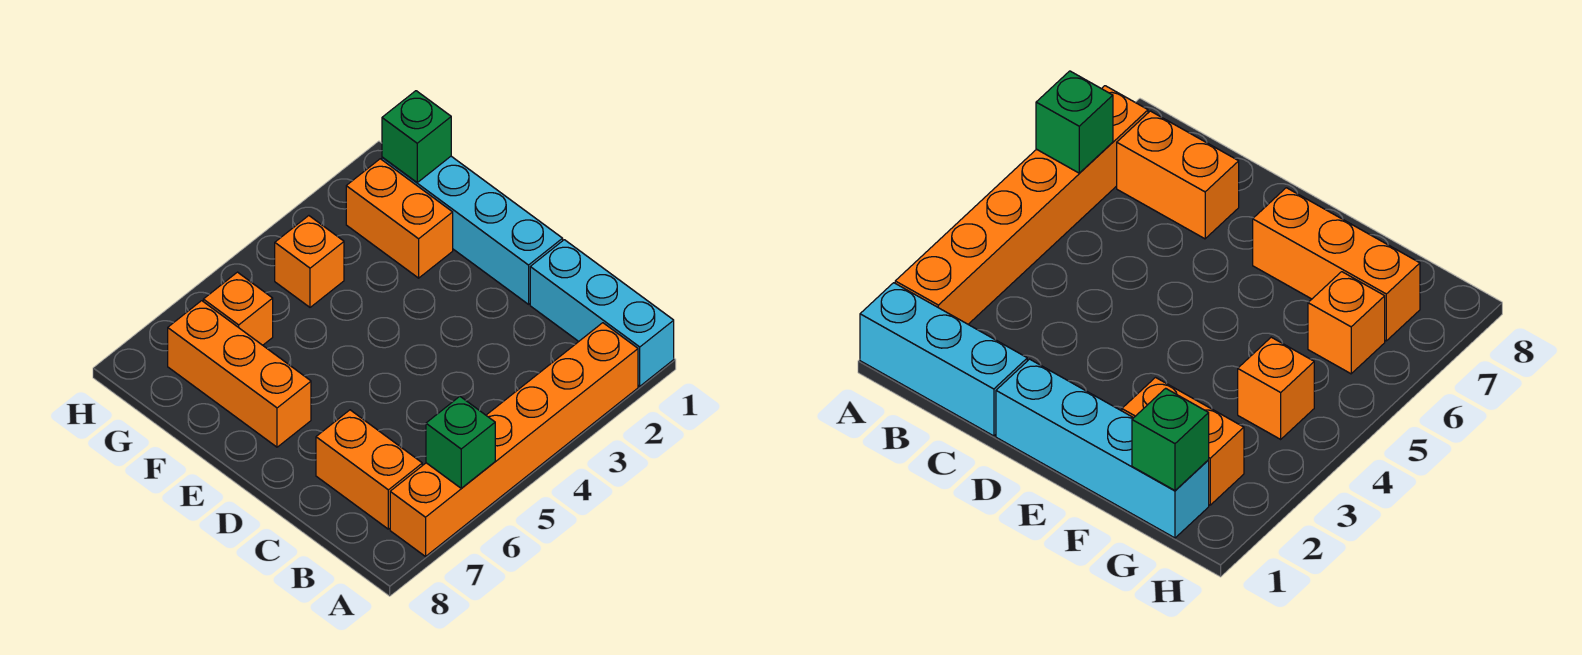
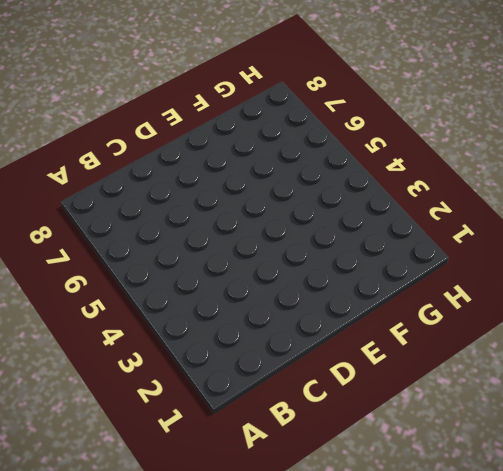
none -> cyan brick A1:C1 level 1
none -> orange brick A2:A7 level 1

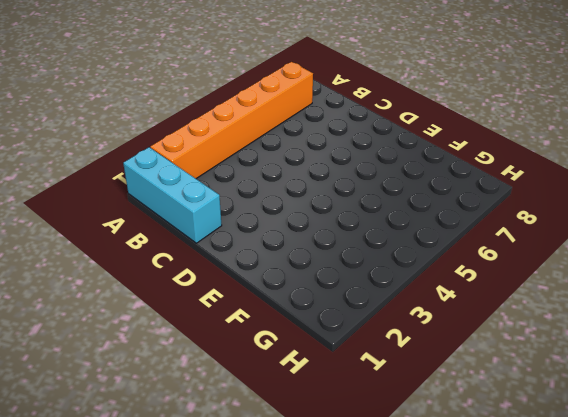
none -> orange brick B7:C7 level 1
none -> cyan brick D1:G1 level 1

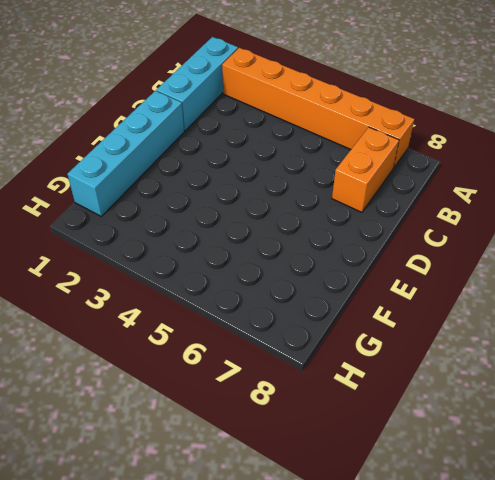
none -> orange brick E7:G7 level 1
none -> orange brick F2:G2 level 1

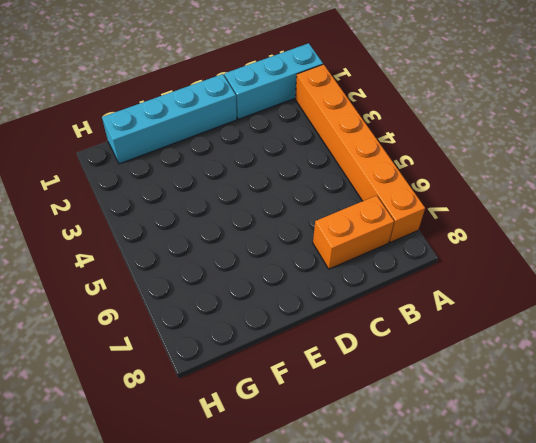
none -> orange brick E7:G7 level 1
none -> orange brick F2:G2 level 1

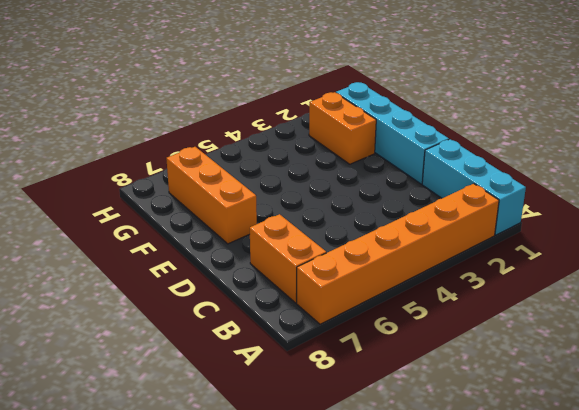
none -> orange brick G4 level 1
none -> orange brick G6 level 1

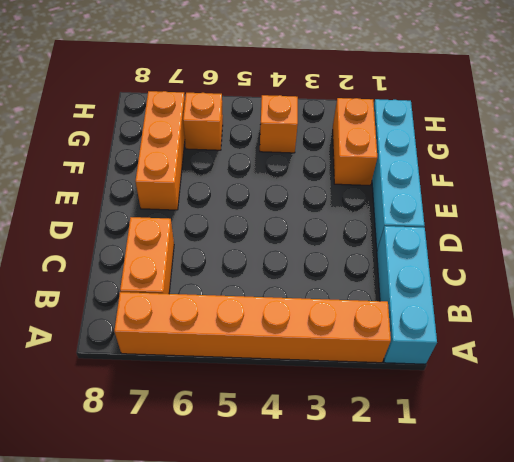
none -> green brick A6 level 2
none -> green brick G1 level 2

